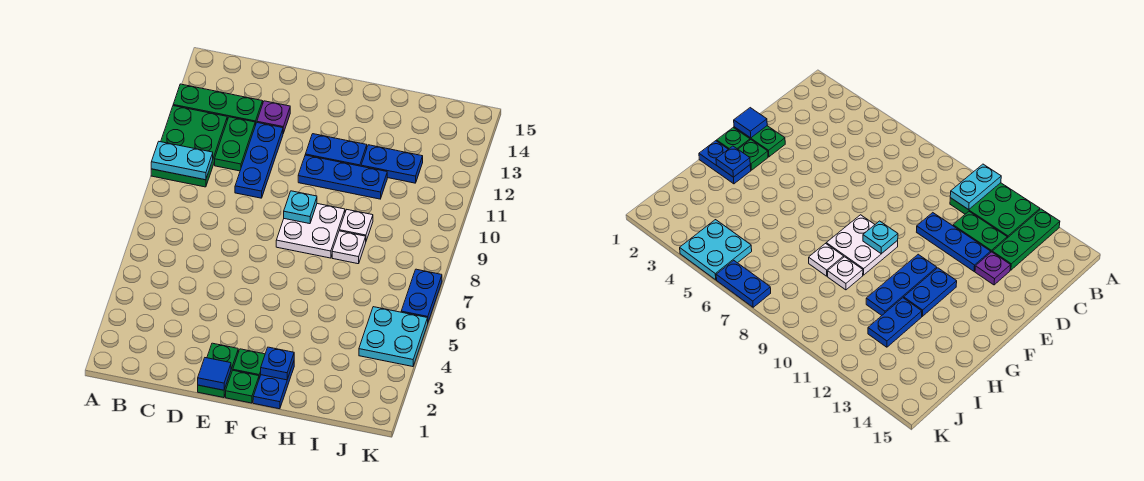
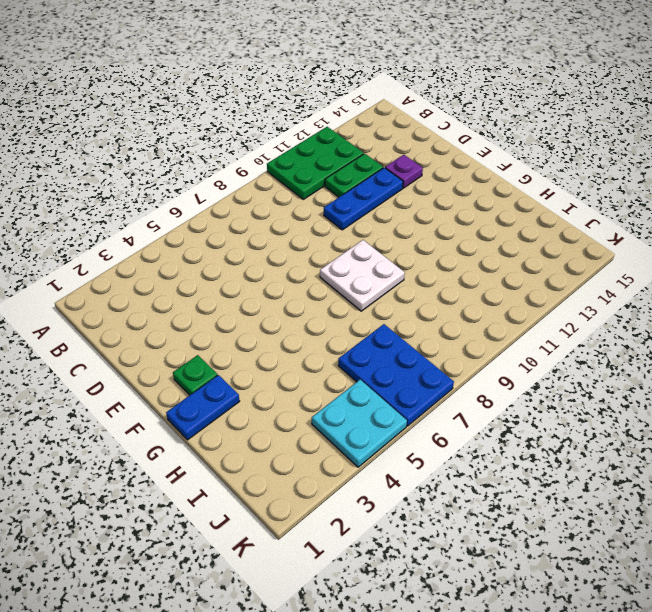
blue plate I6:K7 level 1 -> blue plate K6:K7 level 1
none -> green plate A13:C13 level 1
none -> green plate E1:E2 level 1
none -> green plate F1 level 1

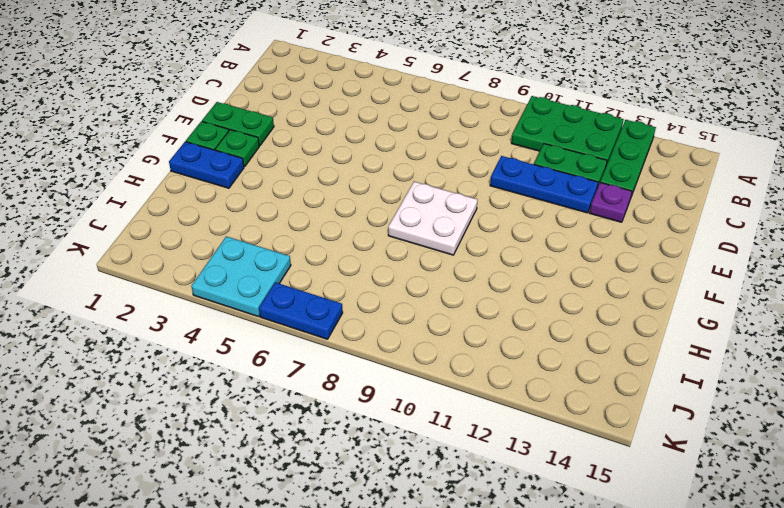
none -> blue plate F11:H11 level 1
none -> blue plate F12:G12 level 1
none -> white plate H8 level 1

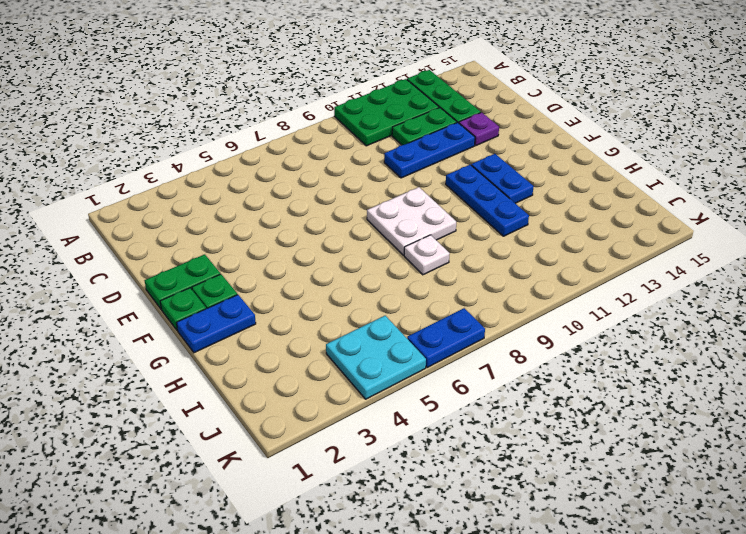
none -> white plate H9 level 1
none -> blue plate H12:I12 level 1
none -> cyan plate A10:B10 level 2

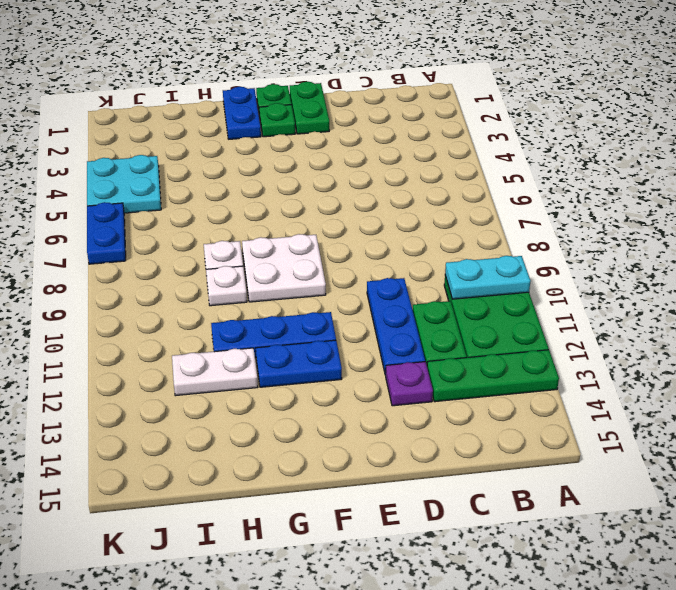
white plate H12:I12 level 1 -> blue plate H12:I12 level 1
none -> blue tile E1 level 2
none -> cyan plate F9 level 2
none -> blue plate G2 level 2

